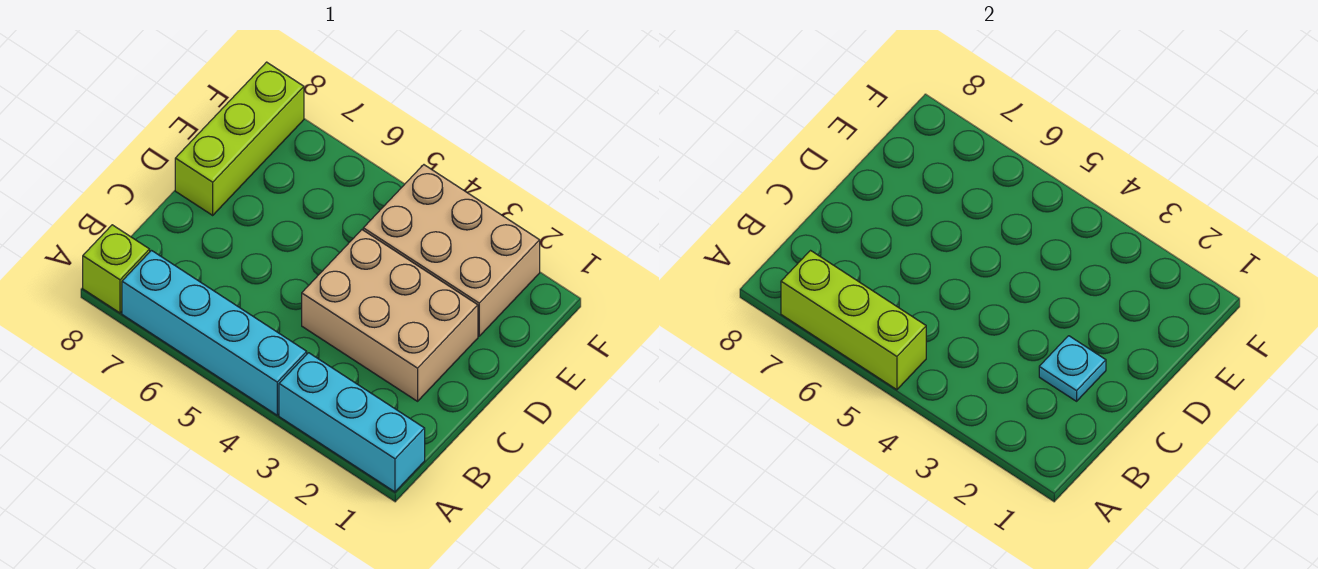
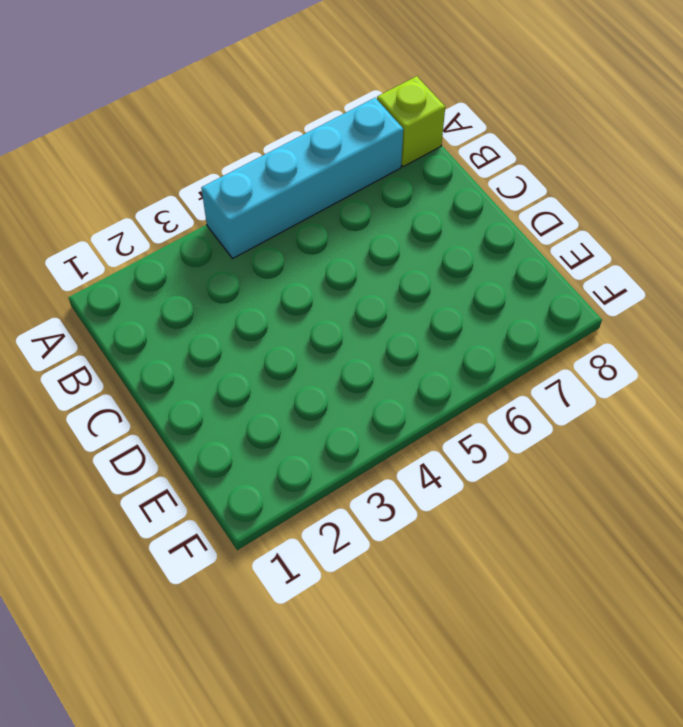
none -> cyan brick A1:A3 level 1
none -> tan brick C2:D4 level 1

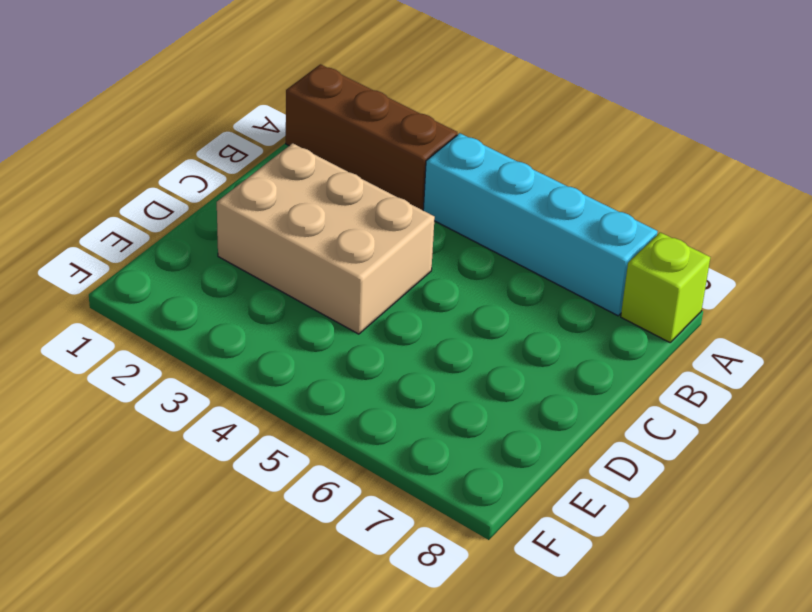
brown brick A1:A3 level 1 -> cyan brick A1:A3 level 1
none -> lime brick D8:F8 level 1
none -> tan brick E2:F4 level 1

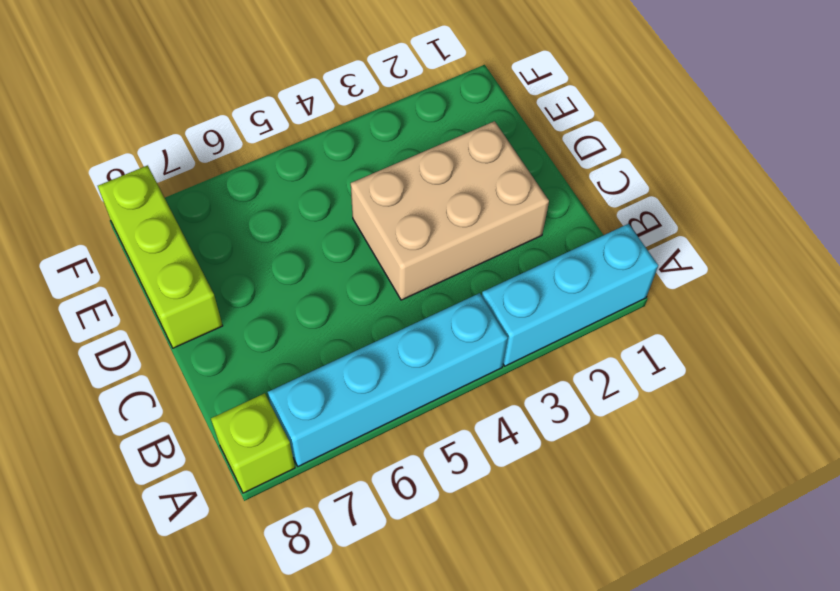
none -> tan brick E2:F4 level 1
none -> lime brick A5:A7 level 2

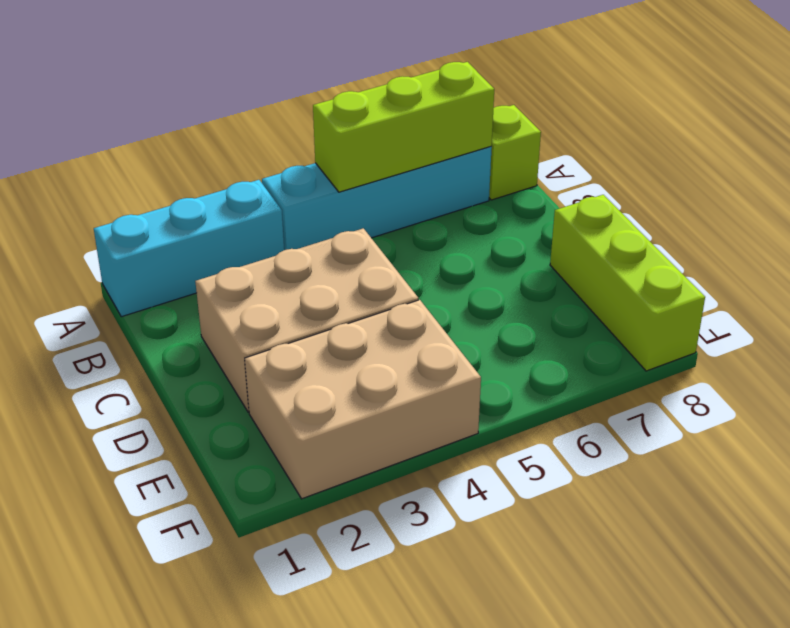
none -> cyan plate C2 level 2

